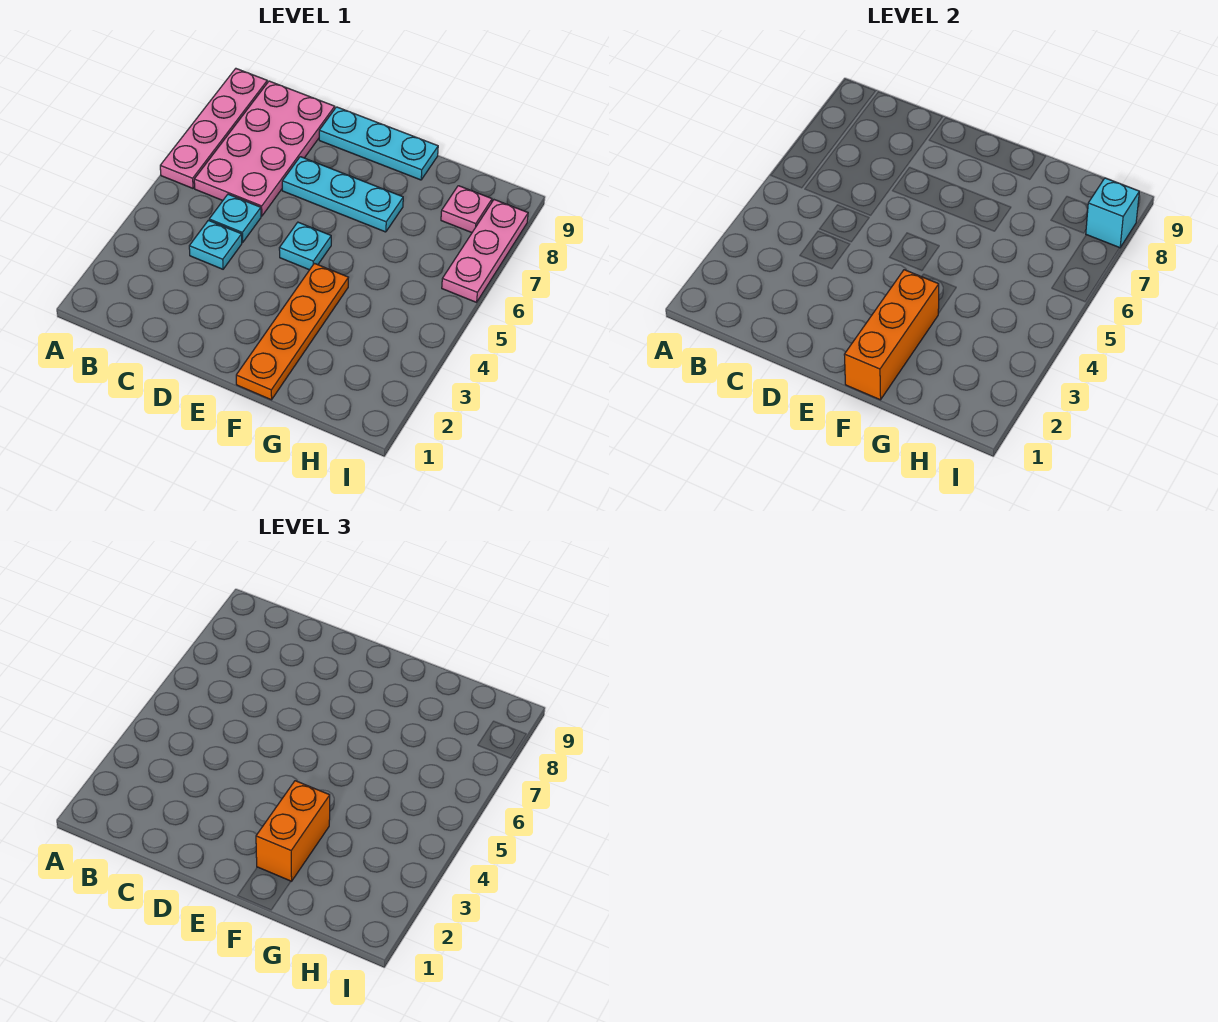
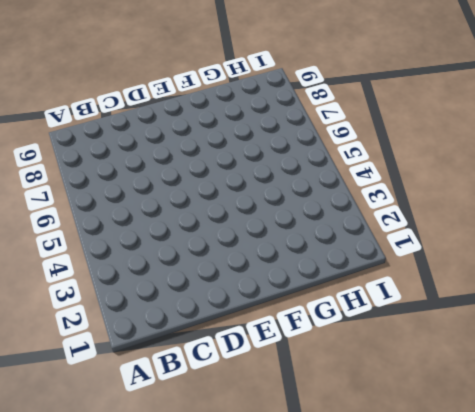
none -> pink plate A6:A9 level 1
none -> pink plate B6:C9 level 1
none -> cyan plate C4 level 1

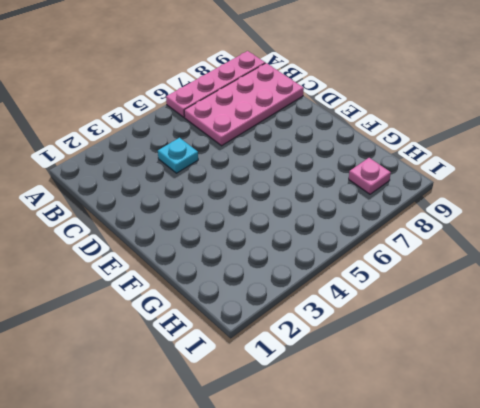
none -> cyan plate C5 level 1
none -> cyan plate D7:F7 level 1
none -> cyan plate D9:F9 level 1

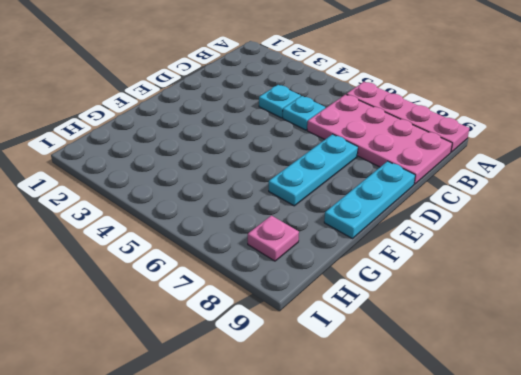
none -> cyan plate E5 level 1
none -> orange plate F1:F4 level 1
none -> pink plate I6:I8 level 1

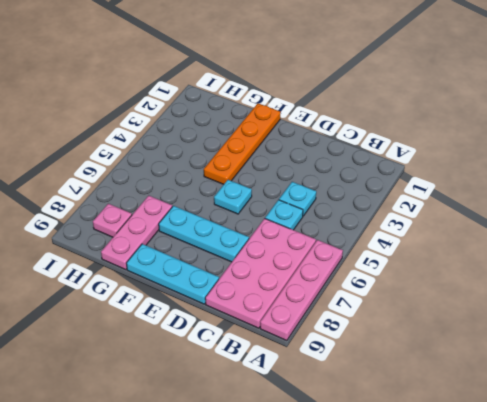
pink plate G7:G9 level 1 -> pink plate I6:I8 level 1
none -> orange brick F1:F3 level 2
none -> cyan brick I8 level 2
none -> orange brick F2:F3 level 3

